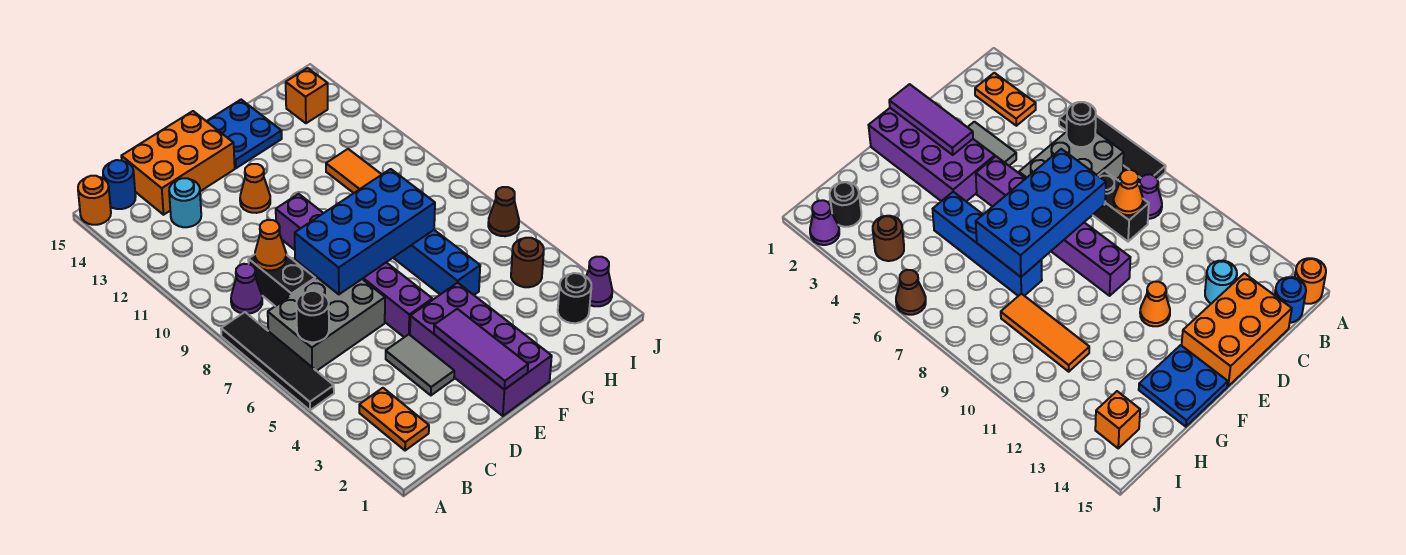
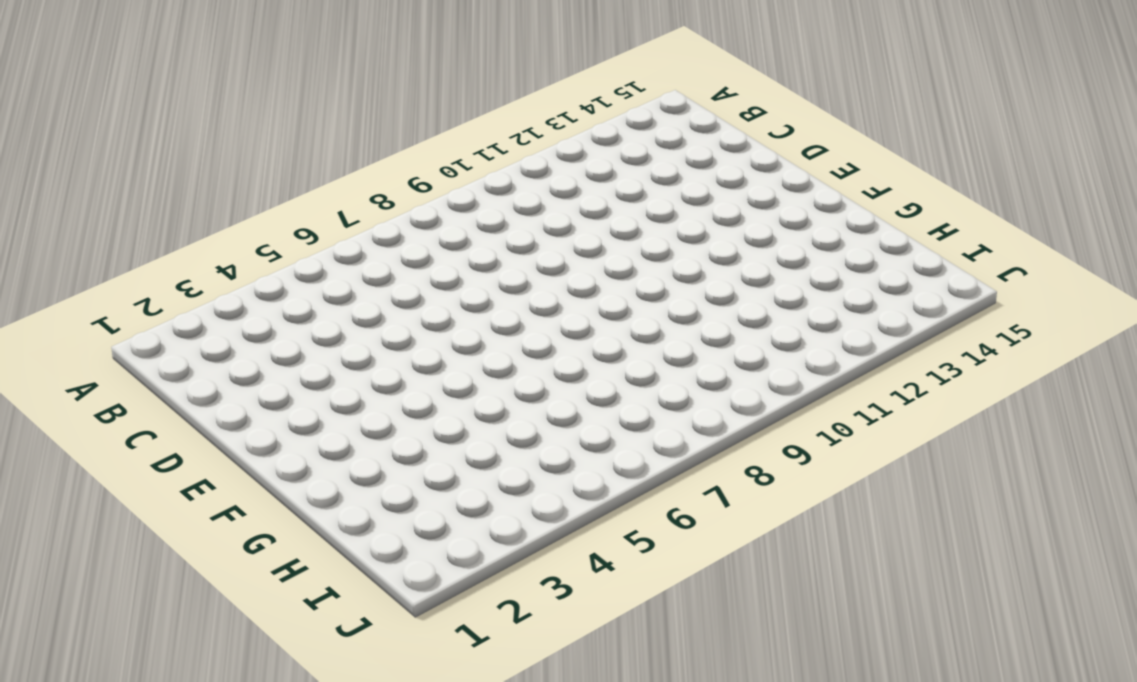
none -> black tile A5:A8 level 1
none -> orange round brick A15 level 1
none -> orange plate B2:B3 level 1

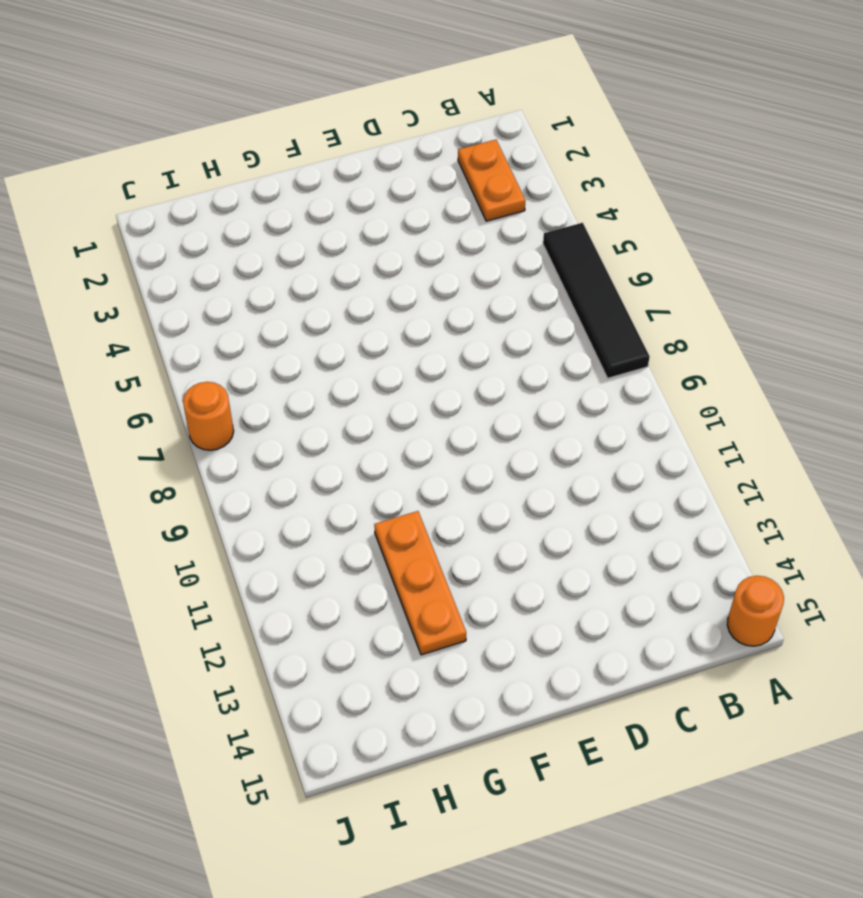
orange plate G11:G13 level 1 -> none
orange round brick J7 level 1 -> none
none -> grey brick B6:D7 level 1
none -> purple cone B9 level 1
none -> blue round brick B15 level 1

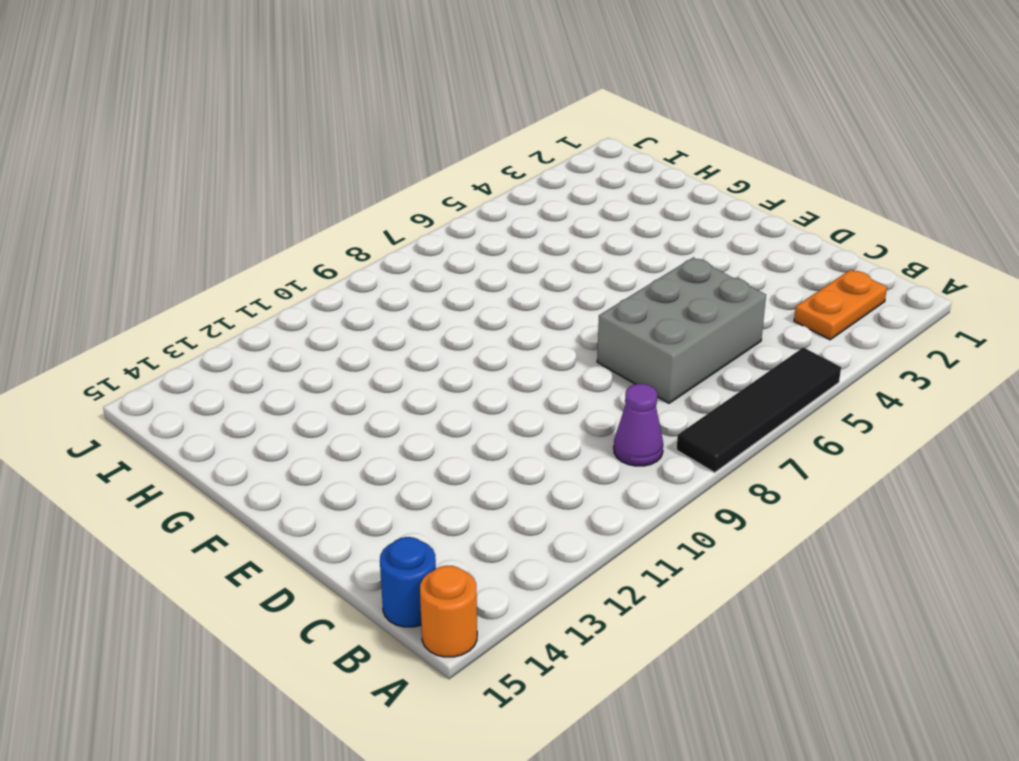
grey brick C5:D7 level 1 -> grey brick B6:D7 level 1
none -> black brick C8:C9 level 1
none -> cyan round brick C13 level 1
none -> orange brick C14:E15 level 1

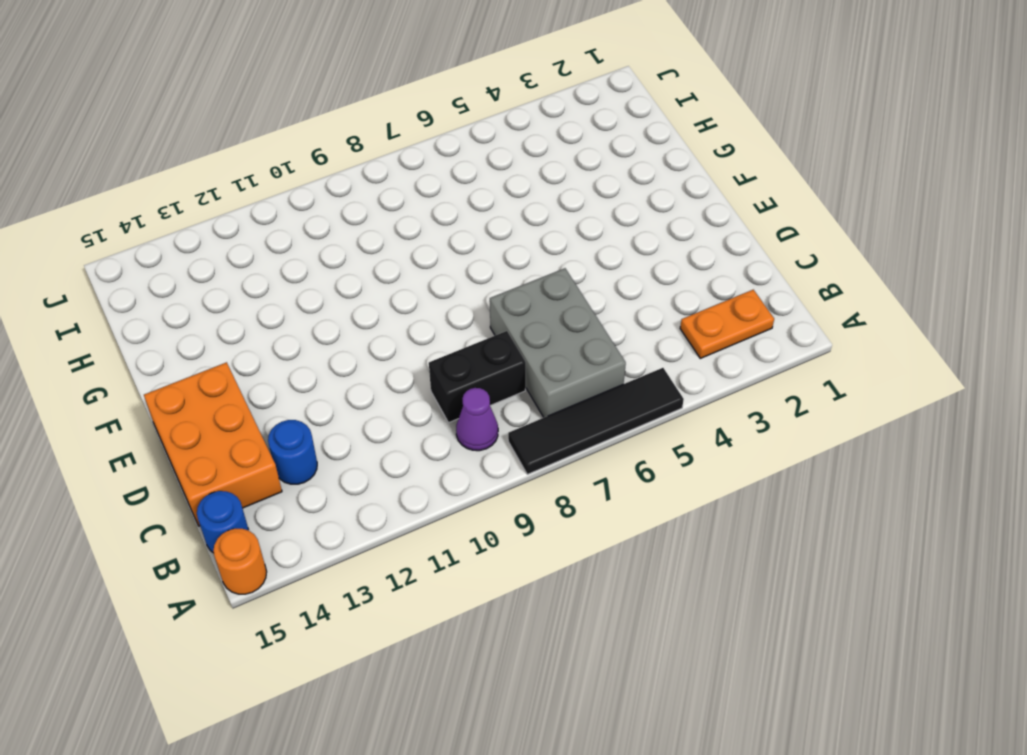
blue round brick C13 level 1 -> cyan round brick C13 level 1
none -> grey tile D3:D4 level 1
none -> purple brick E1:F4 level 1
none -> purple brick E5:E10 level 1

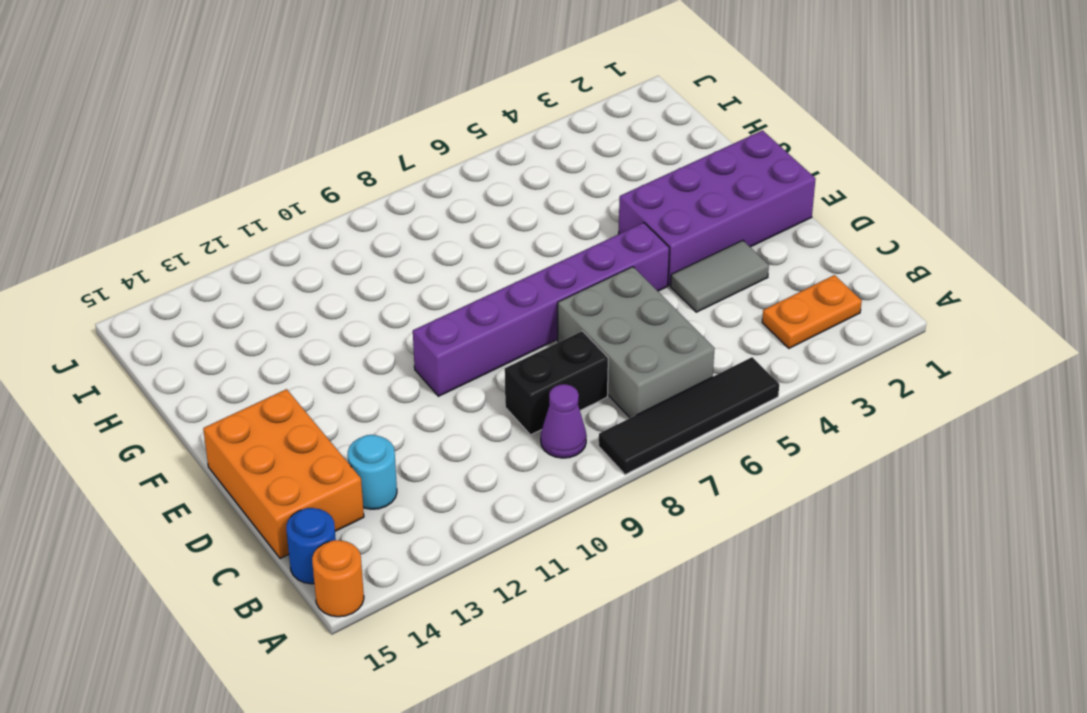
none -> orange cone E12 level 1
none -> blue plate F14:G15 level 1
none -> blue brick G5:G8 level 1

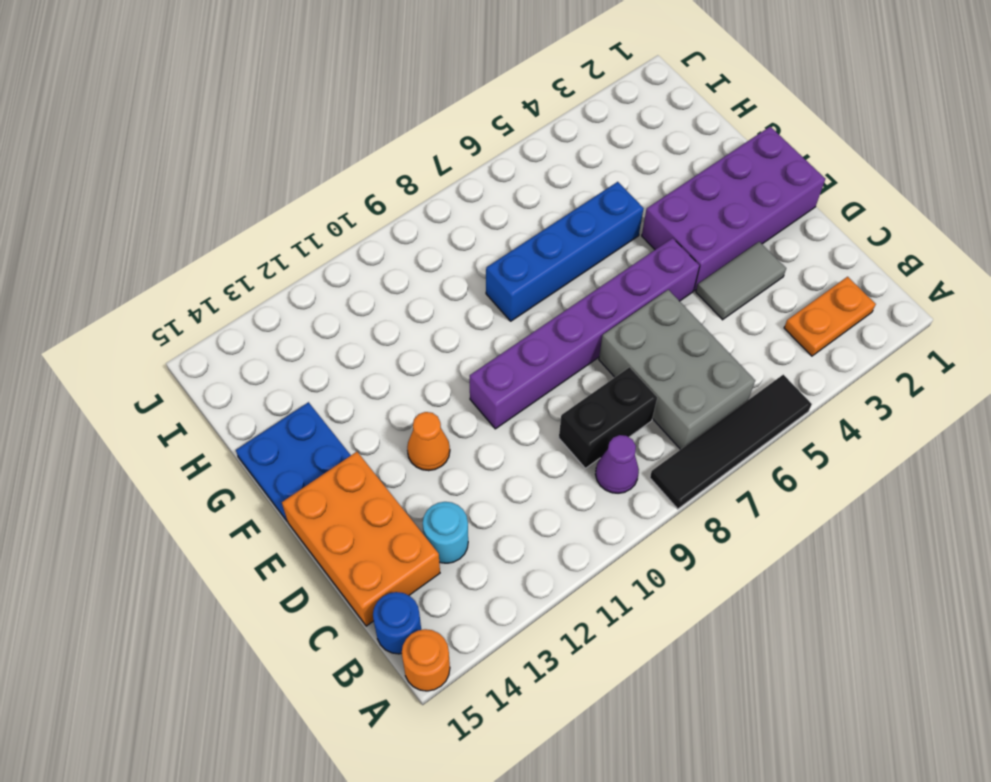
none -> orange tile H9:H11 level 1
none -> black round brick I2 level 1
none -> brown round brick I4 level 1

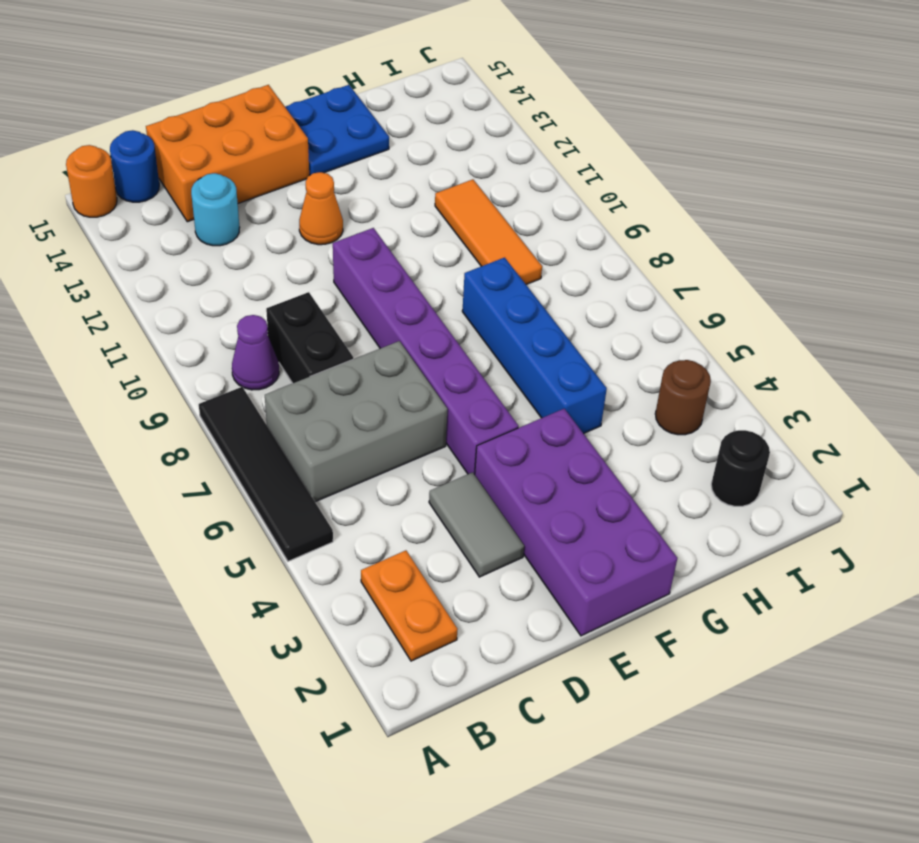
none -> orange brick I14 level 1
none -> purple cone J2 level 1
none -> brown cone J6 level 1

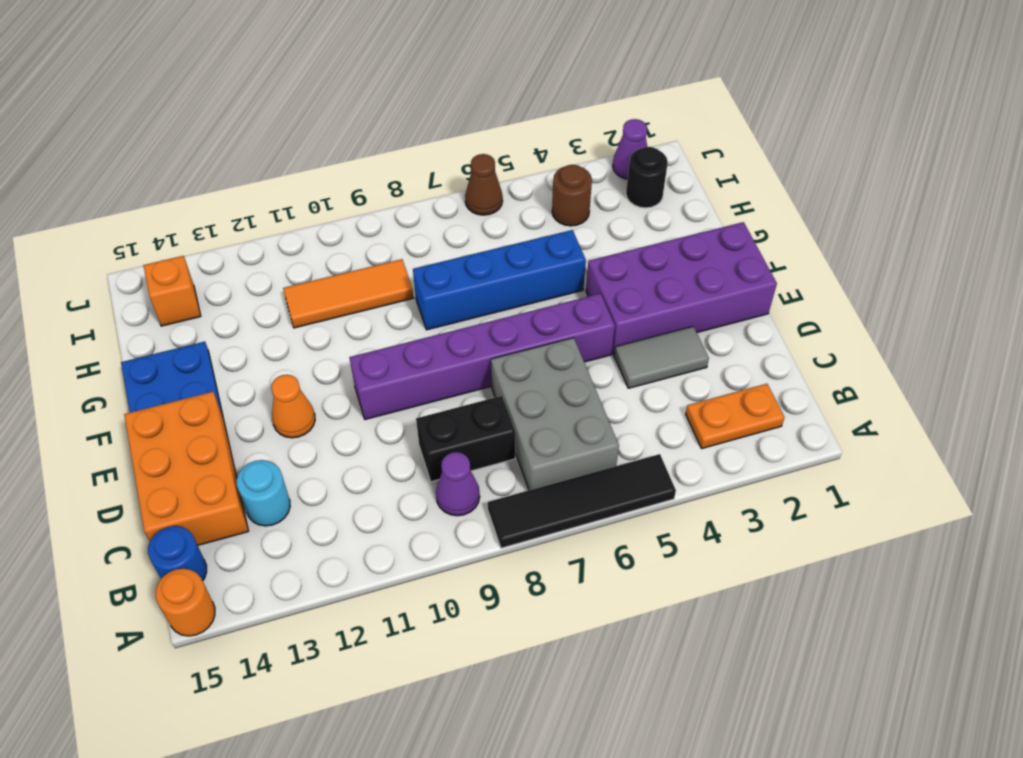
none -> black round brick B6 level 2
none -> orange cone C9 level 2
none -> blue brick D7:G8 level 2

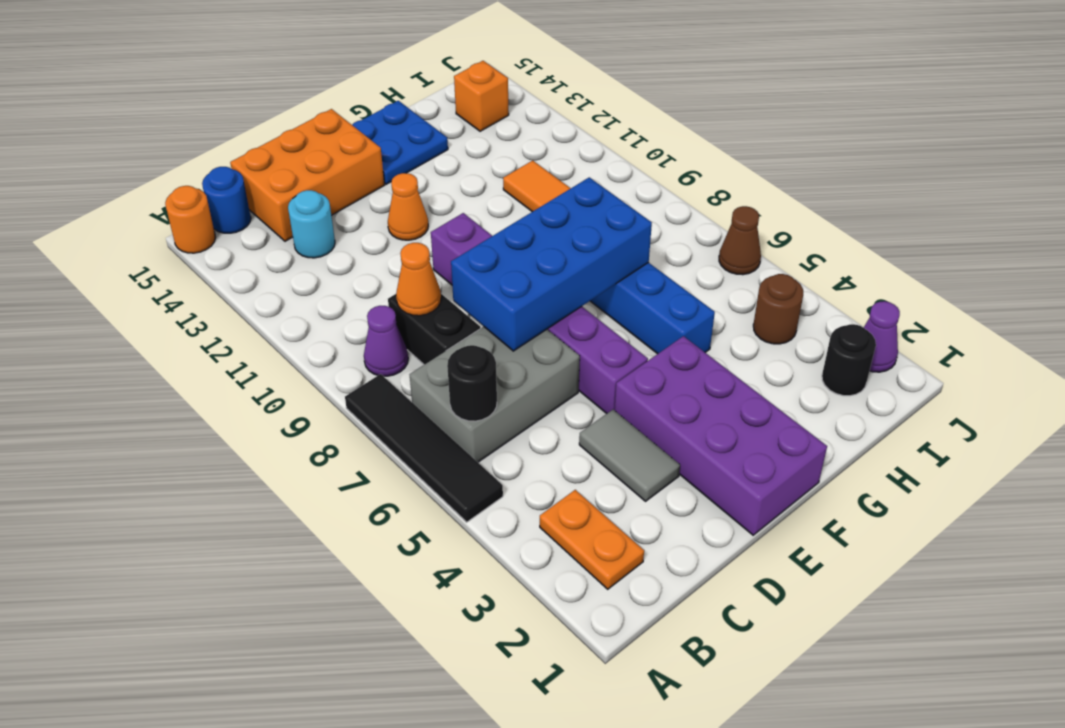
none -> purple tile E1:E3 level 2

